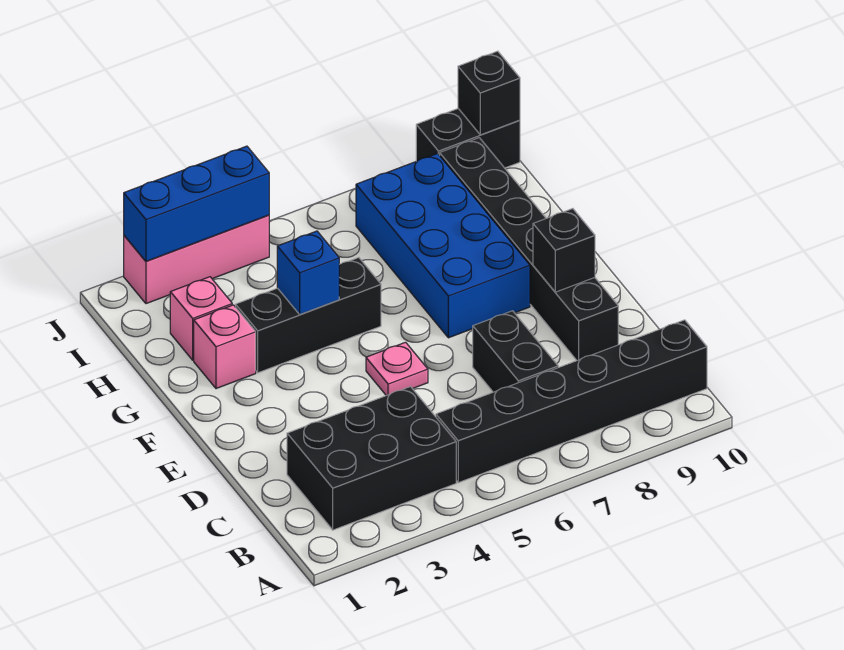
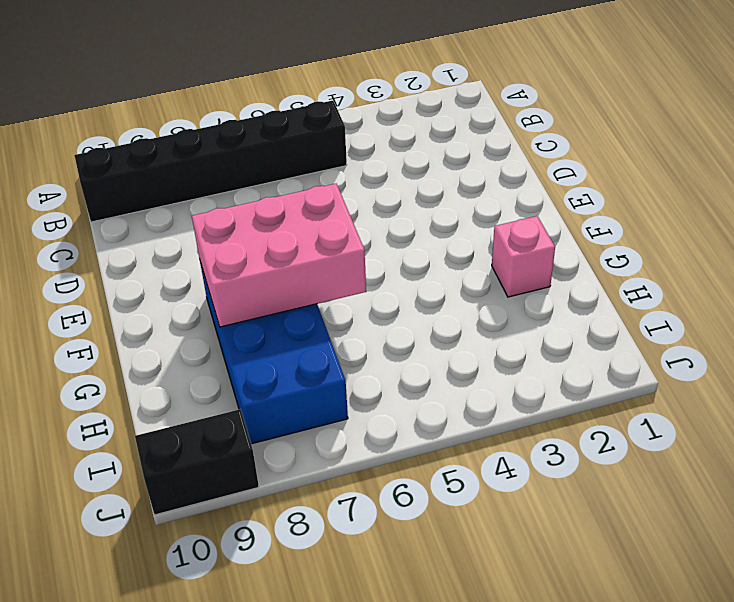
pink brick F6:G8 level 2 -> none
none -> black brick B2:C4 level 1
none -> black brick C7:D7 level 1
none -> black brick D9:I9 level 1

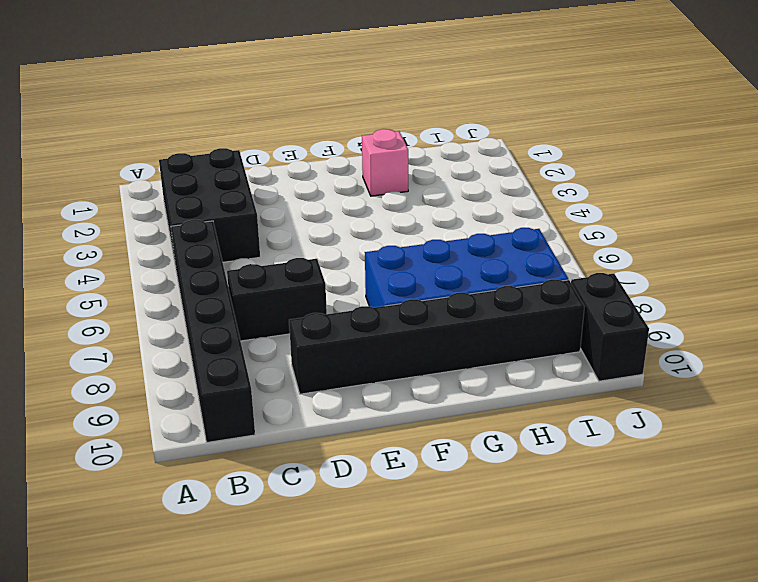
none -> pink plate E5 level 1
none -> black brick G3:G5 level 1
none -> pink brick H2 level 1

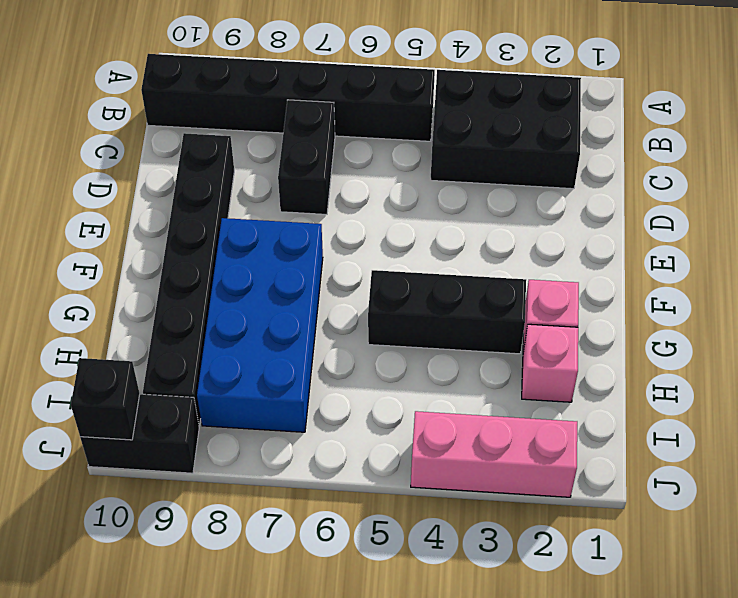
none -> pink plate E5 level 1
none -> black brick E9 level 2
none -> blue brick G4 level 2

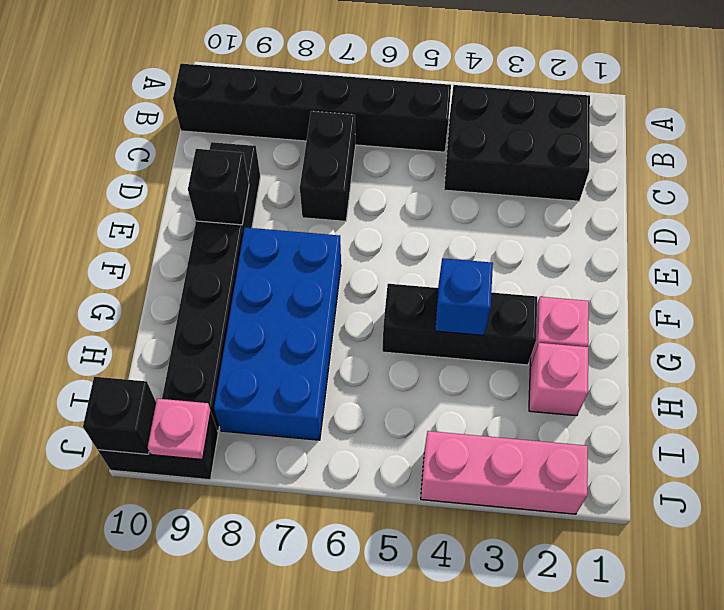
pink plate J9 level 2 -> pink plate E5 level 1
none -> blue brick J2:J4 level 2

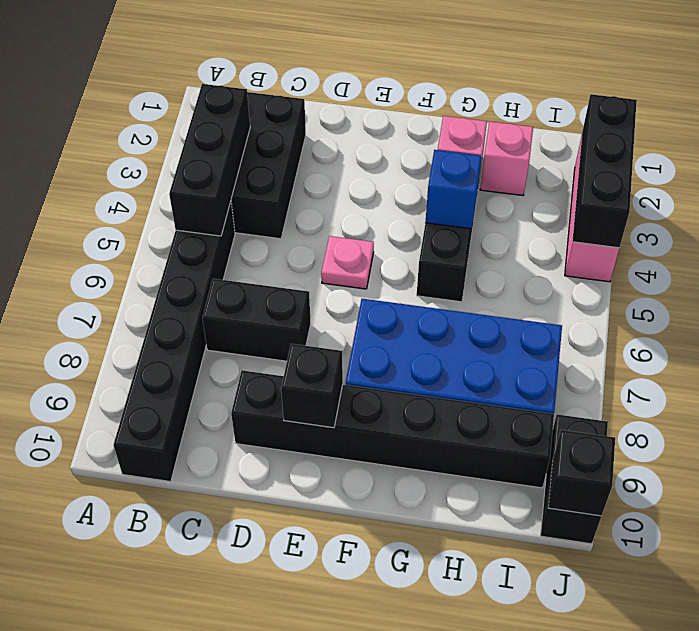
black brick B3:B5 level 2 -> none
black brick J2:J4 level 2 -> blue brick J2:J4 level 2

